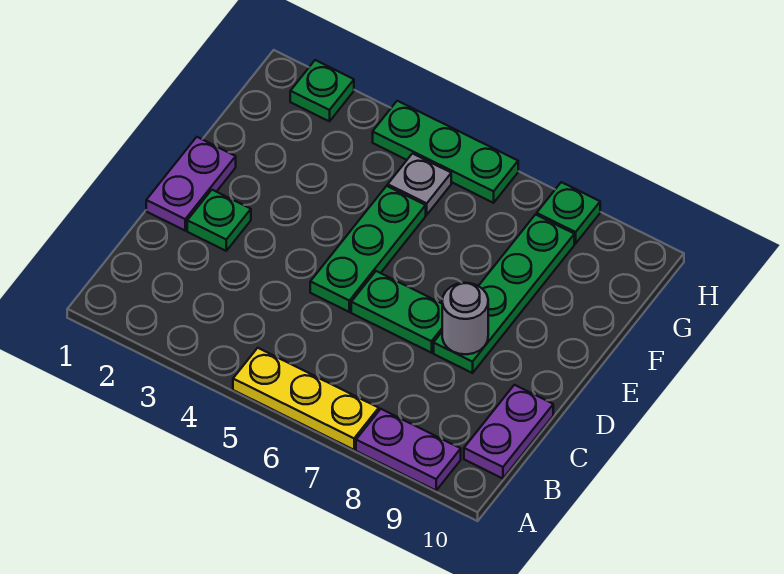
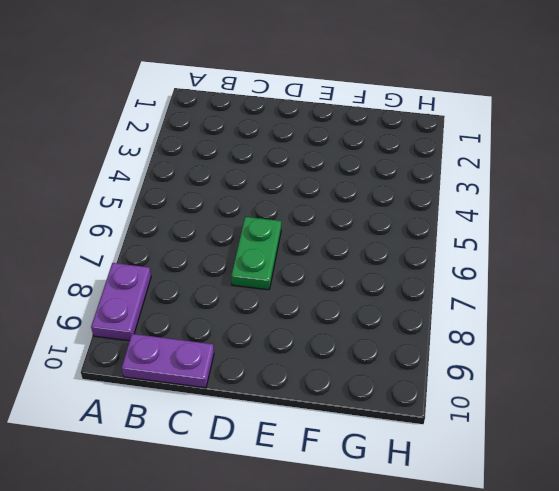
none -> yellow plate A5:A7 level 1
none -> purple plate D1:E1 level 1
none -> green plate D2 level 1

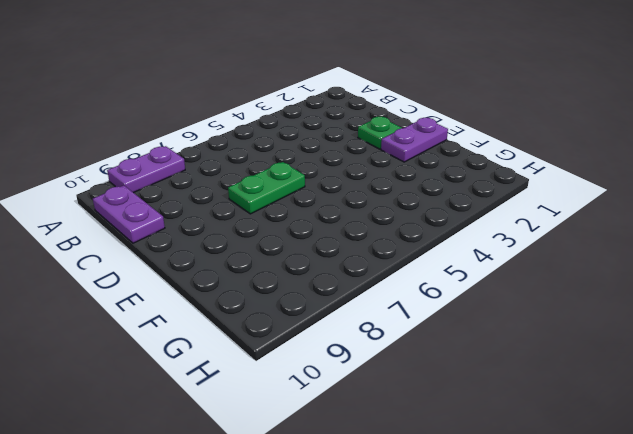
purple plate E1:E2 level 1 -> purple plate D1:E1 level 1
none -> yellow plate A5:A7 level 1
none -> green plate D5:F5 level 1
none -> green plate D8:G8 level 1

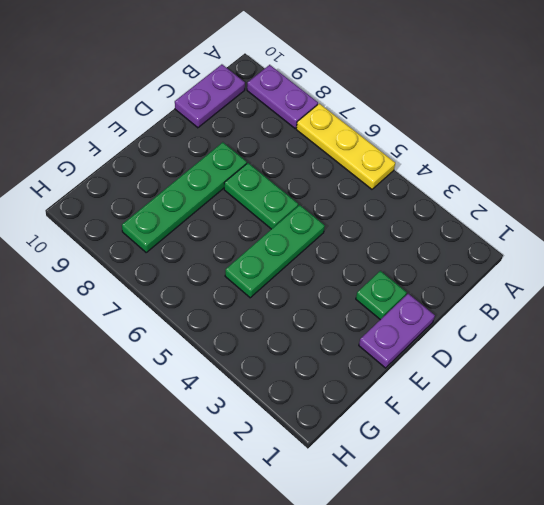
none -> grey plate G5 level 1
none -> green plate H2 level 1
none -> green plate H4:H6 level 1

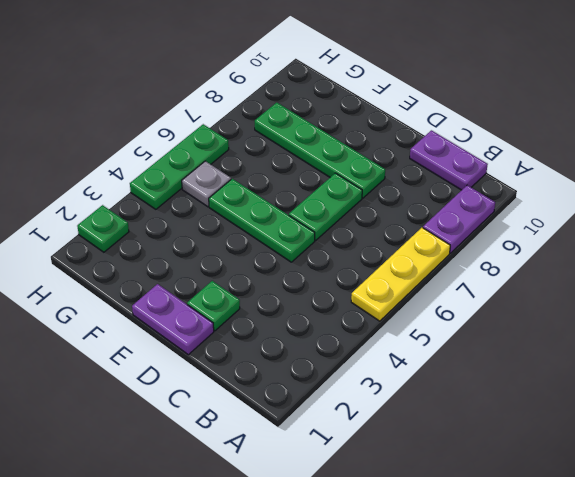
none -> green plate H8 level 1
none -> grey round brick D8 level 2

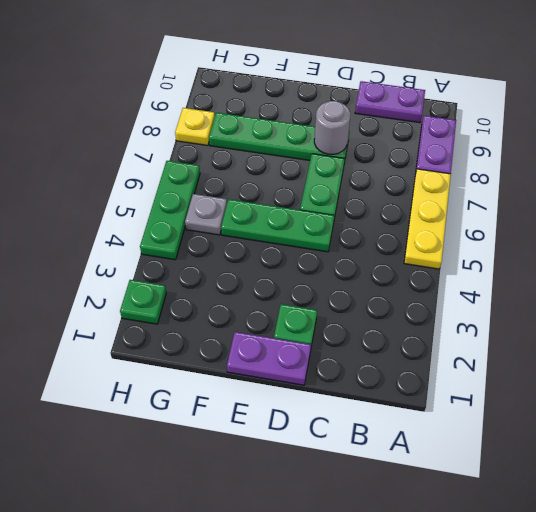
yellow plate H8 level 1 -> green plate H8 level 1

